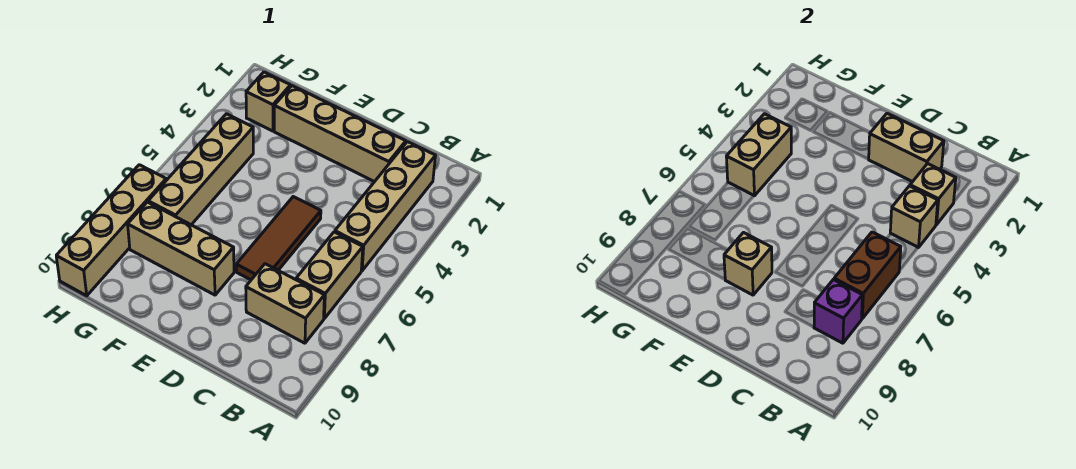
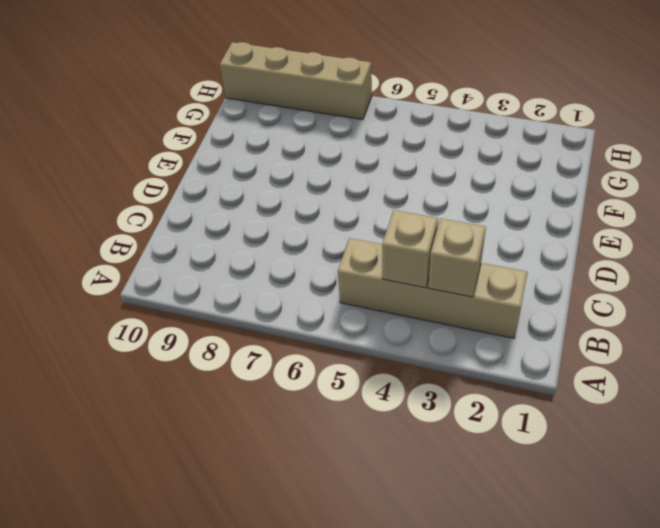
none -> tan brick B6:B7 level 1
none -> tan brick B8:C8 level 1
none -> tan brick C2:F2 level 1

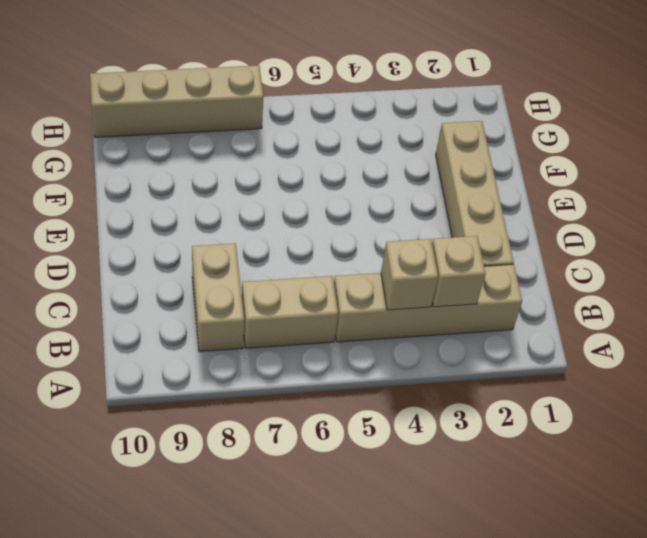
none -> brown tile D5:D7 level 1
none -> tan brick E8:G8 level 1
none -> tan brick G2 level 1

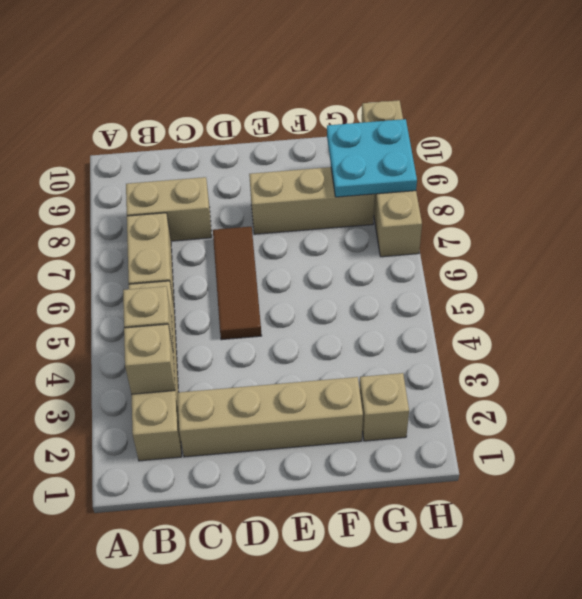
cyan plate G8:H9 level 2 -> none
none -> tan brick G4:G7 level 1
none -> brown brick B6:B7 level 2
none -> purple brick B8 level 2

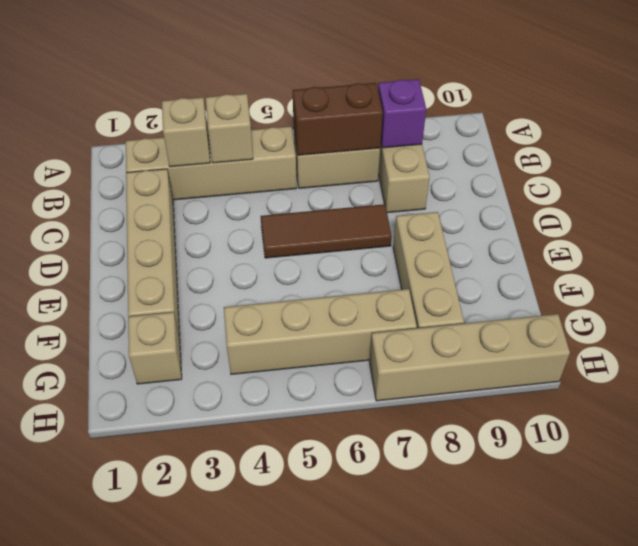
none -> tan brick C2:D2 level 2
none -> tan brick E8 level 2
none -> tan brick G4:G5 level 2

